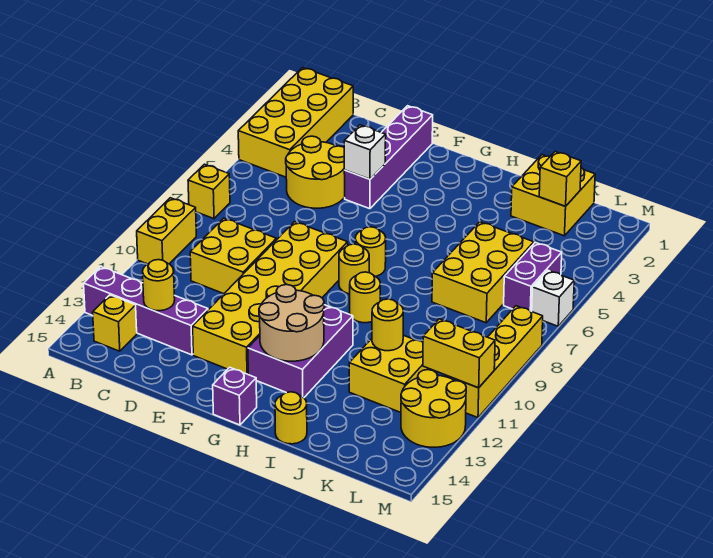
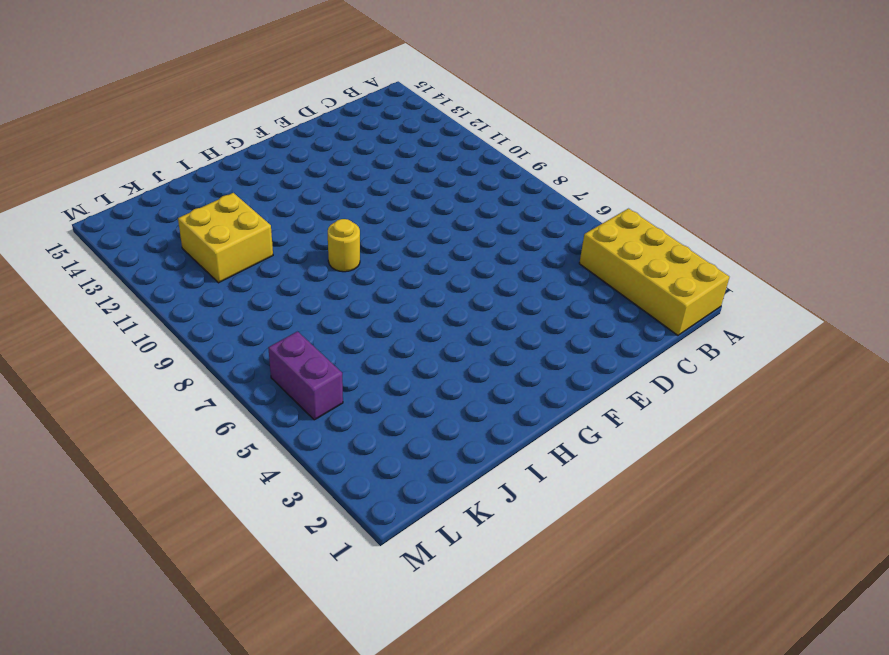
none -> yellow brick A7 level 1
none -> yellow brick A9:A10 level 1
none -> purple brick A13:D13 level 1

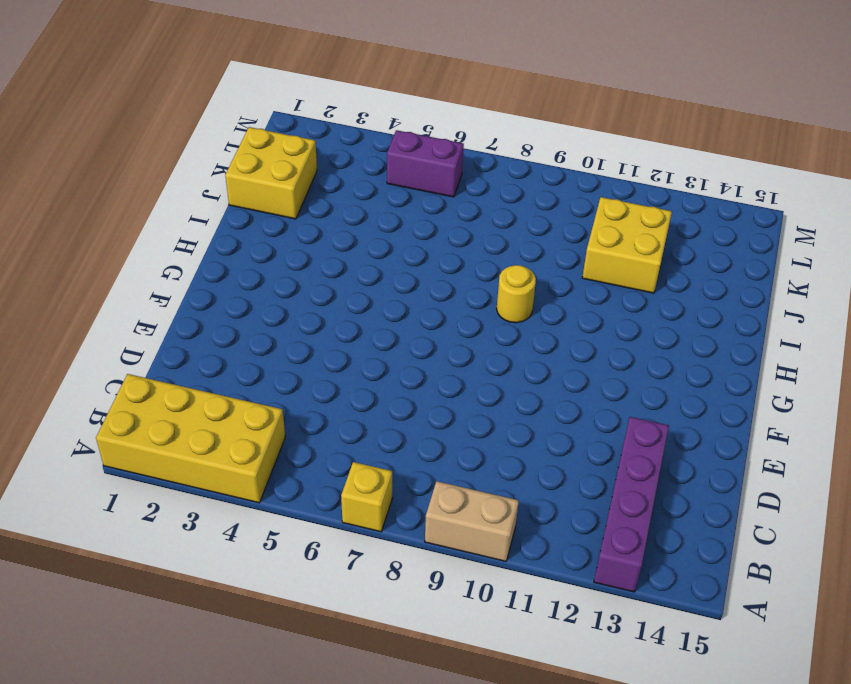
tan brick A9:A10 level 1 -> yellow brick A9:A10 level 1
none -> yellow brick B14 level 1
none -> yellow round brick C4:D5 level 1
none -> yellow brick C9:D10 level 1

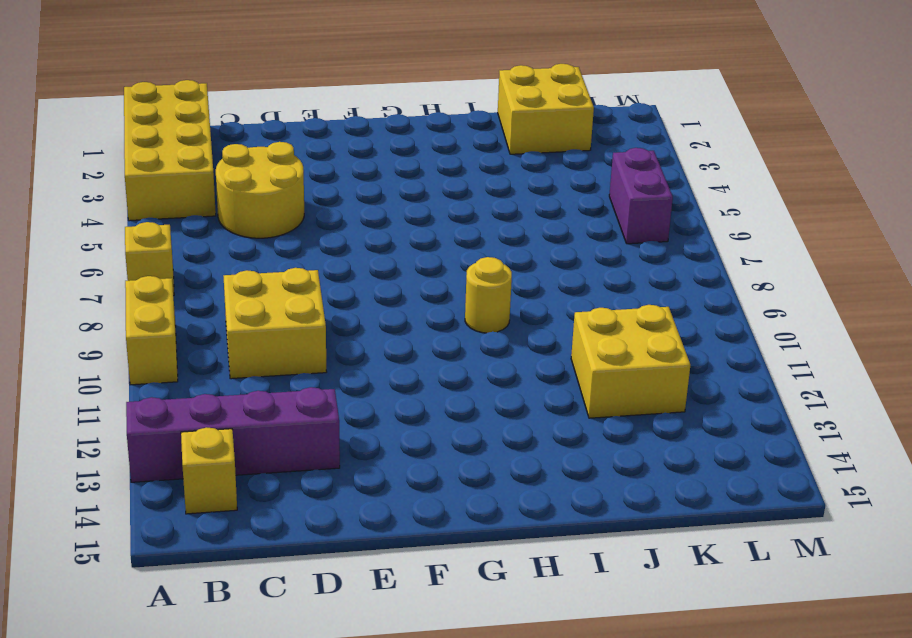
none -> purple brick E1:E4 level 1
none -> yellow brick E8:F13 level 1
none -> yellow round brick G7 level 1

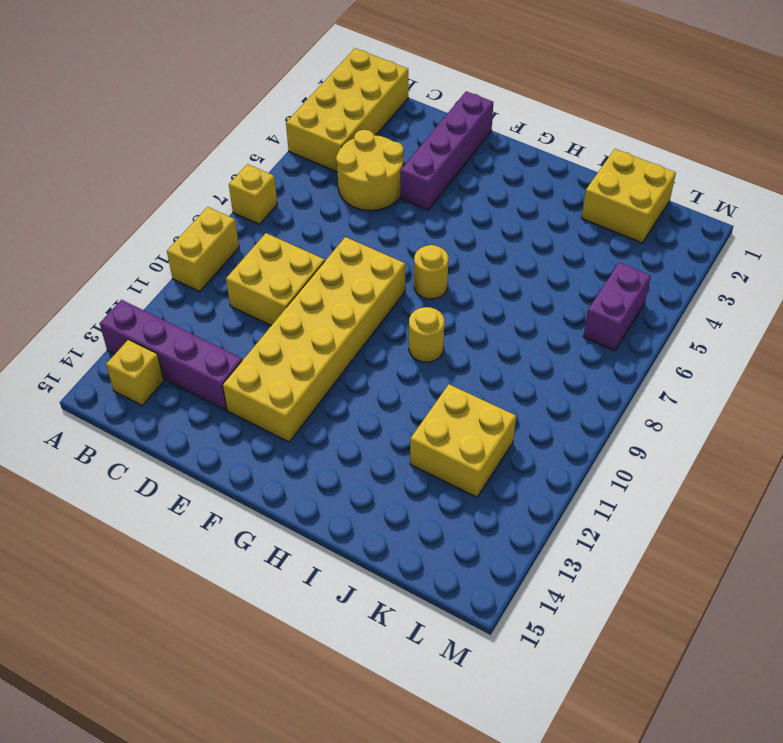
none -> yellow round brick G8 level 1
none -> purple brick G11:H13 level 1
none -> purple brick G15 level 1

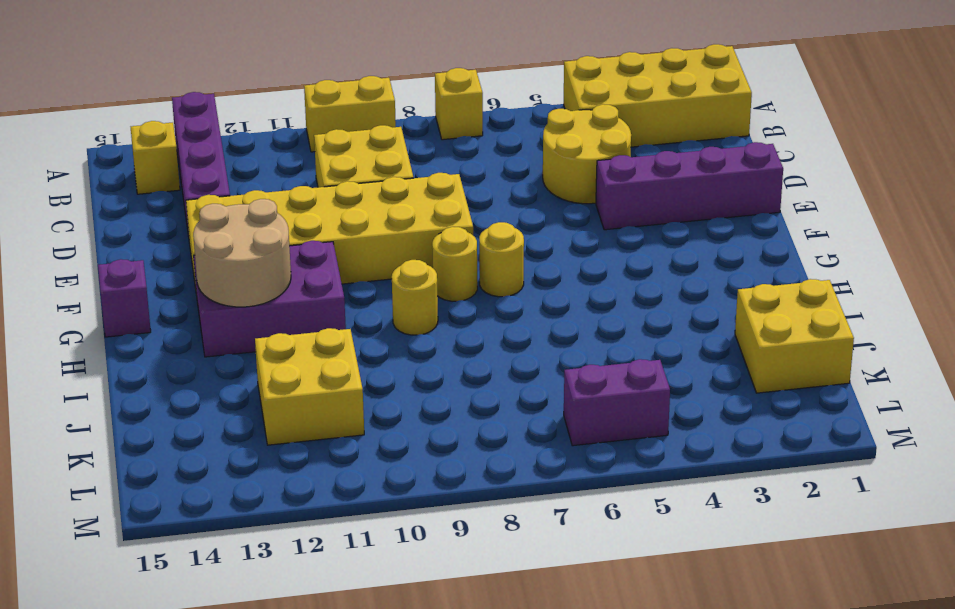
none -> yellow round brick I15 level 1
none -> yellow brick J5:K7 level 1
none -> yellow round brick L12:M13 level 1

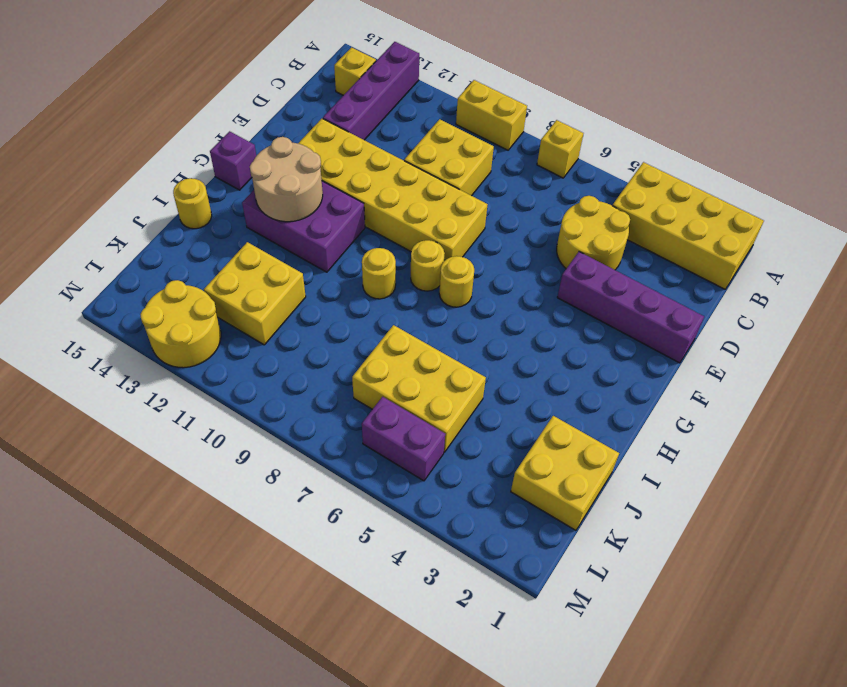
none -> white brick M6 level 1
none -> yellow brick M8:M11 level 1
none -> yellow round brick C13 level 2

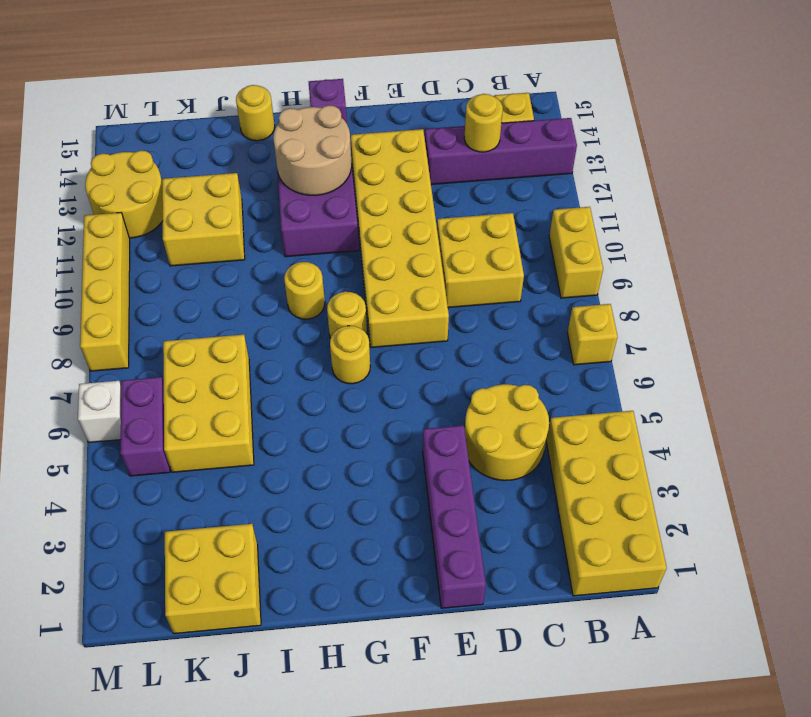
none -> white brick E4 level 2
none -> yellow round brick J11 level 2
none -> yellow brick K2 level 2

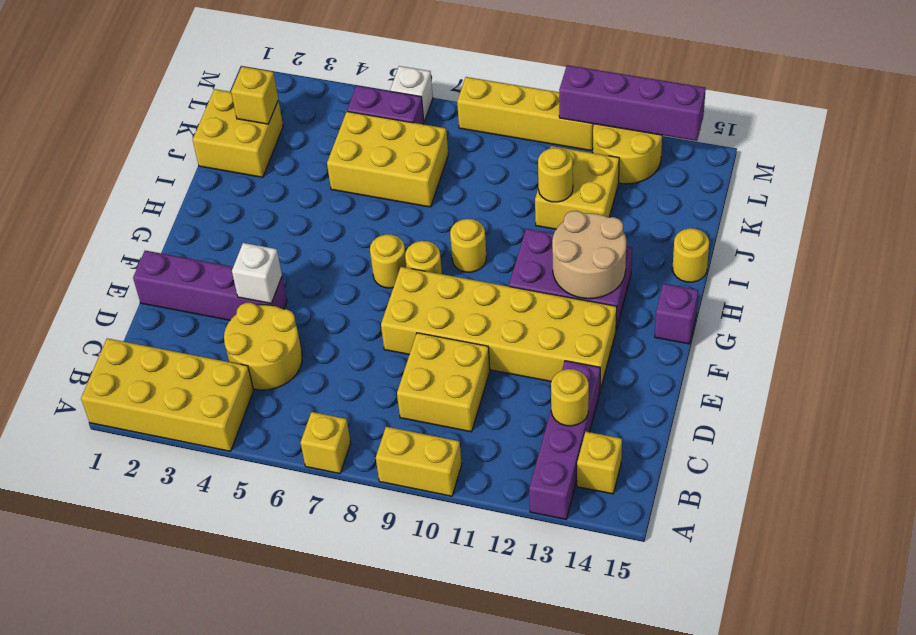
purple brick M11:M14 level 2 -> yellow brick L11:M11 level 2

